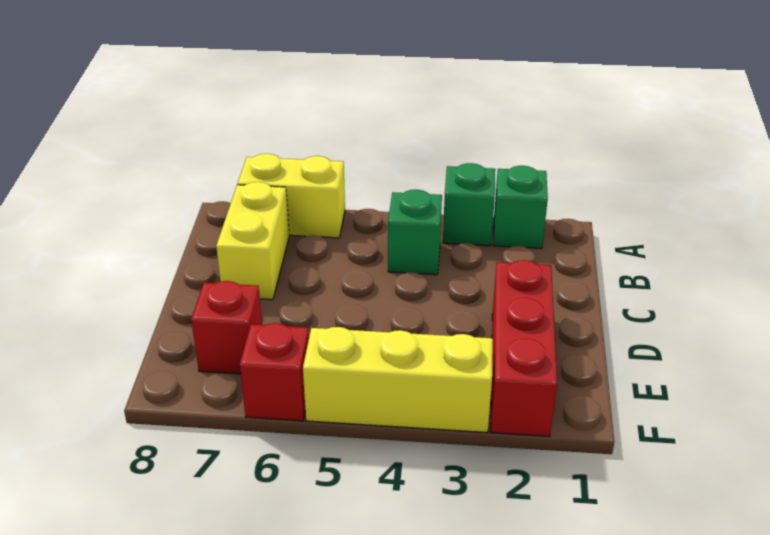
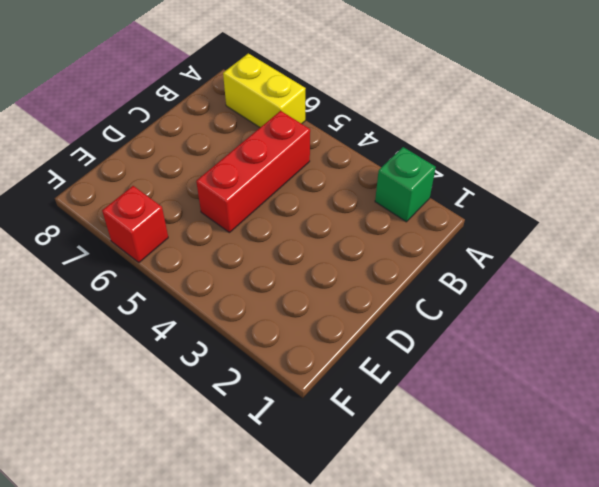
red brick B5:D5 level 1 -> red brick D2:F2 level 1
none -> green brick A3 level 1
none -> green brick B4 level 1

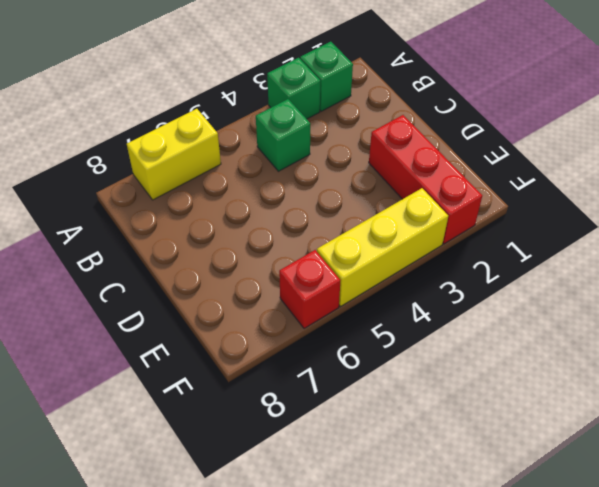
none -> yellow brick B7:C7 level 1
none -> red brick E7 level 1

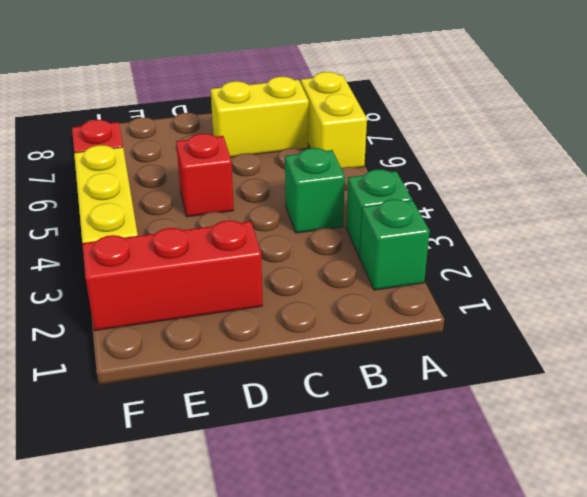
red brick D5 level 1 -> red brick E7 level 1

